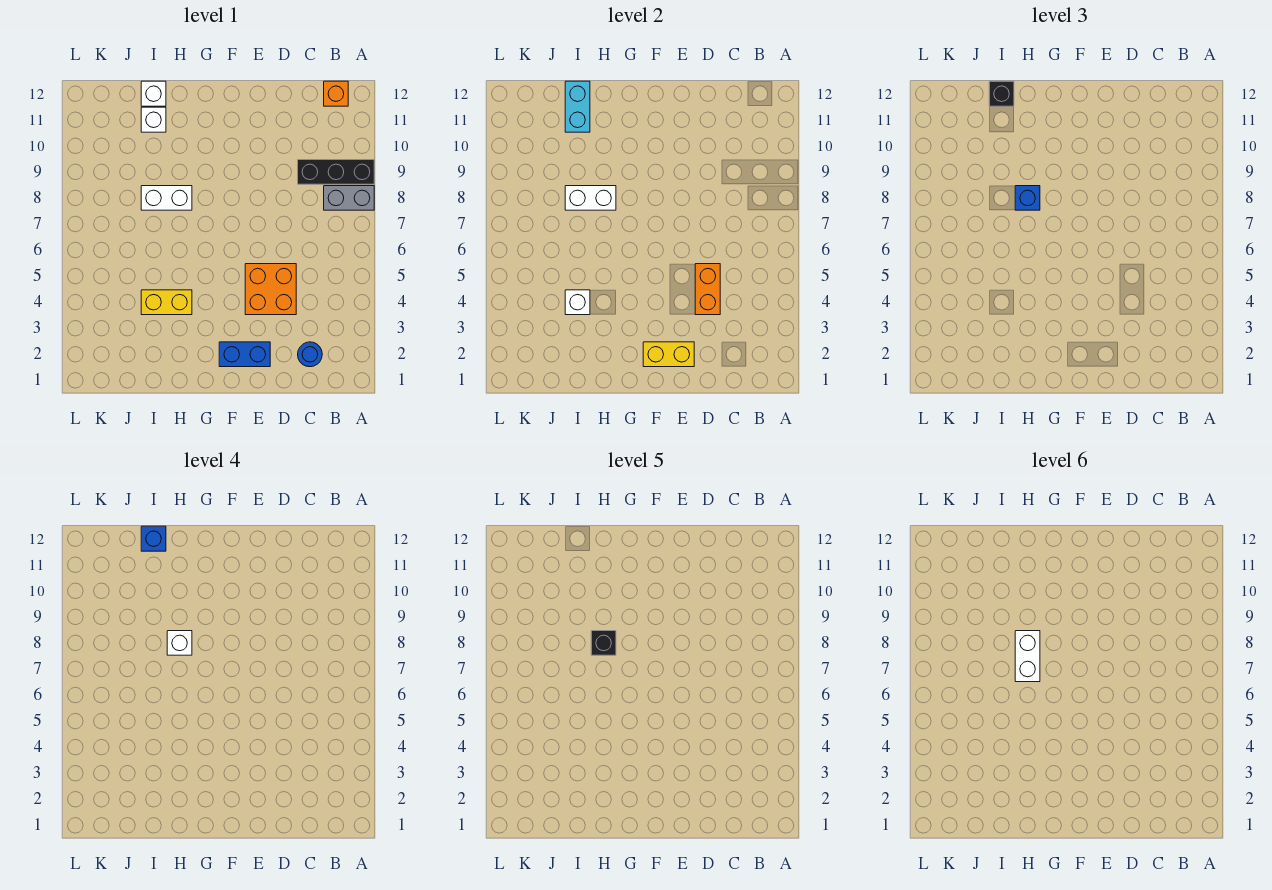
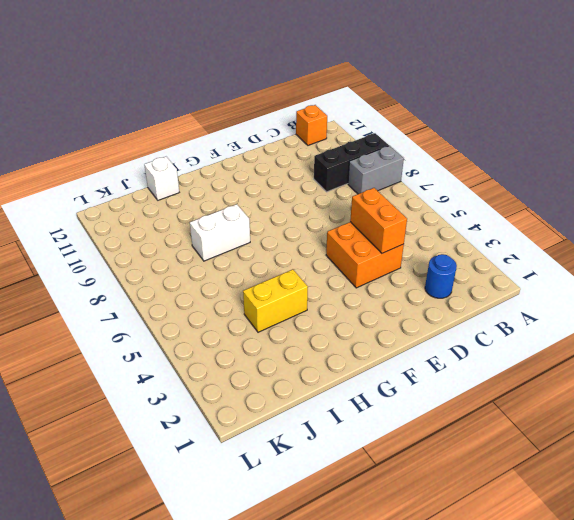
none -> blue brick E2:F2 level 1
none -> white brick I11 level 1
none -> yellow brick E2:F2 level 2

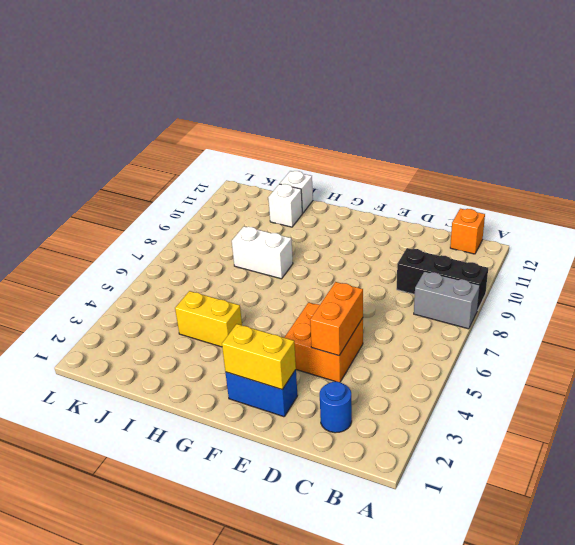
none -> white brick H8:I8 level 2
none -> white brick I4 level 2
none -> cyan brick I11:I12 level 2

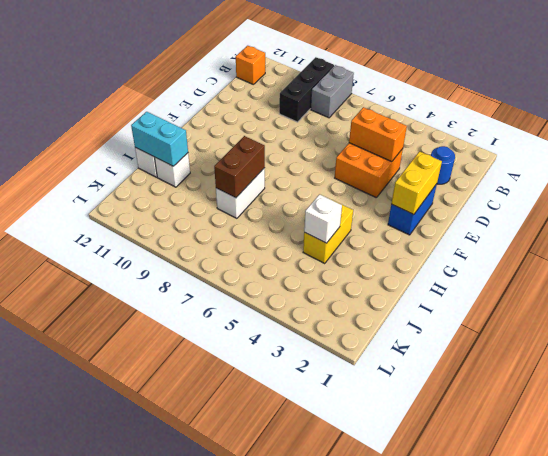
brown brick H8:I8 level 2 -> white brick H8:I8 level 2
none -> blue brick H8 level 3
none -> black brick I12 level 3
none -> white brick H8 level 4

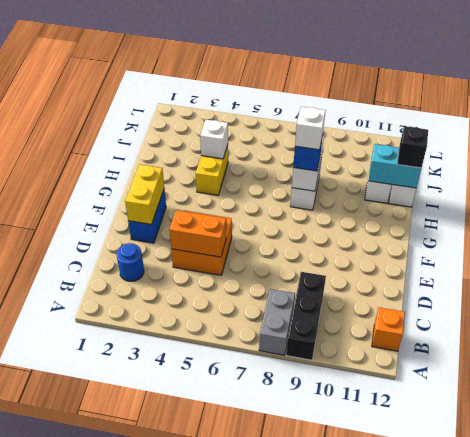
none -> blue brick I12 level 4
none -> black brick H8 level 5
none -> white brick H7:H8 level 6

